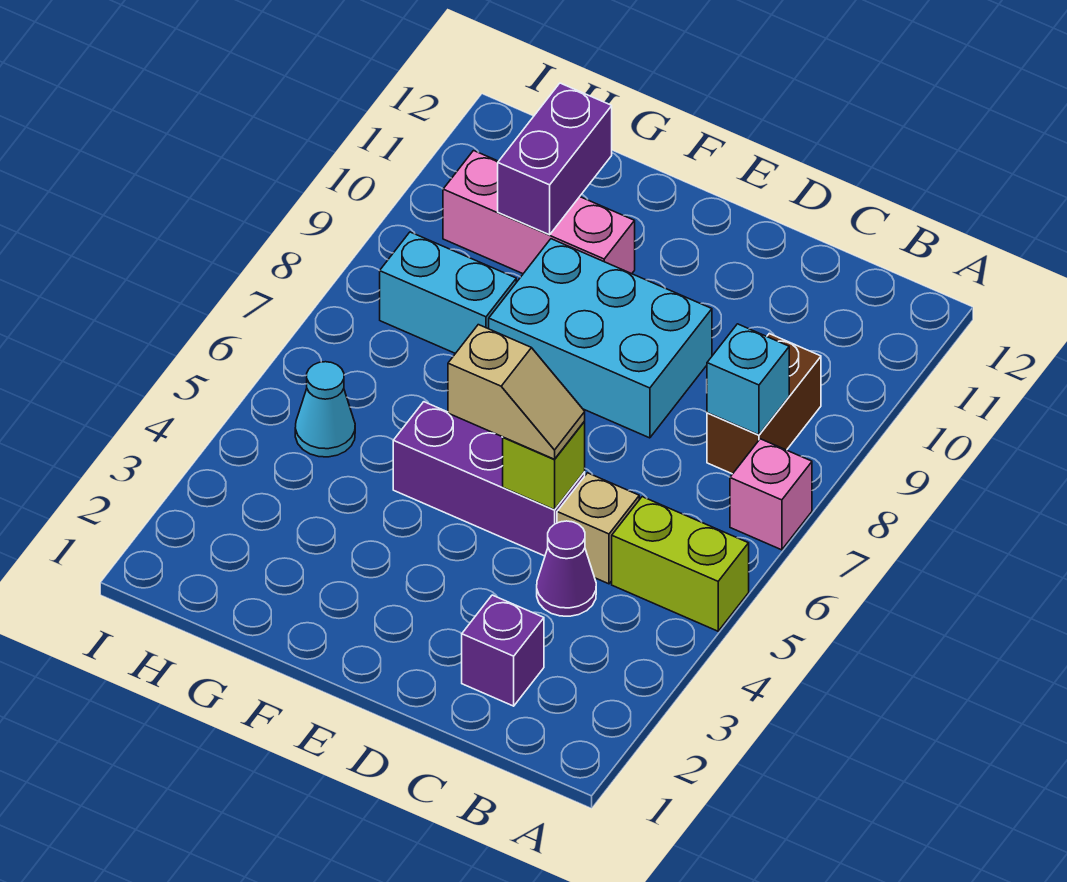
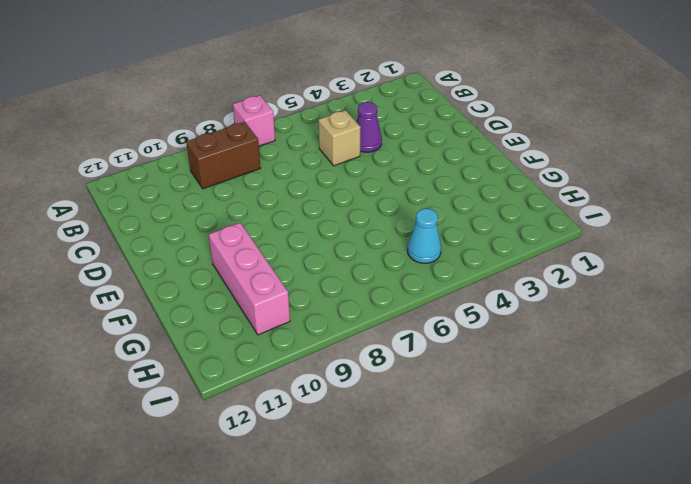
none -> lime brick A5:B5 level 1
none -> purple brick C2 level 1
none -> purple brick D5:F5 level 1

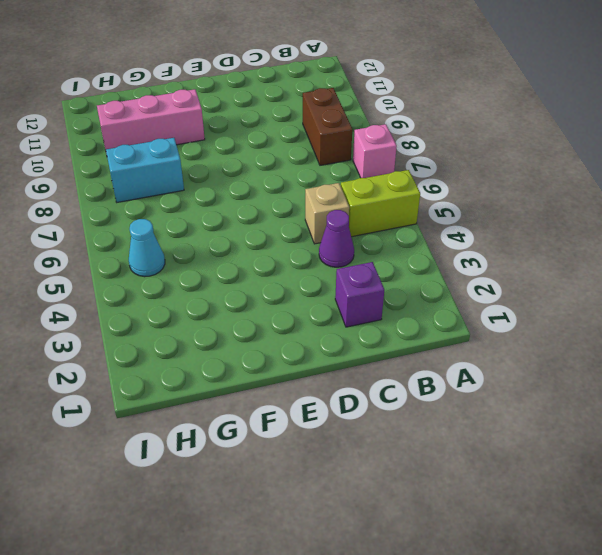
none -> purple brick D5:F5 level 1
none -> cyan brick D8:F9 level 1
none -> cyan brick B8 level 2

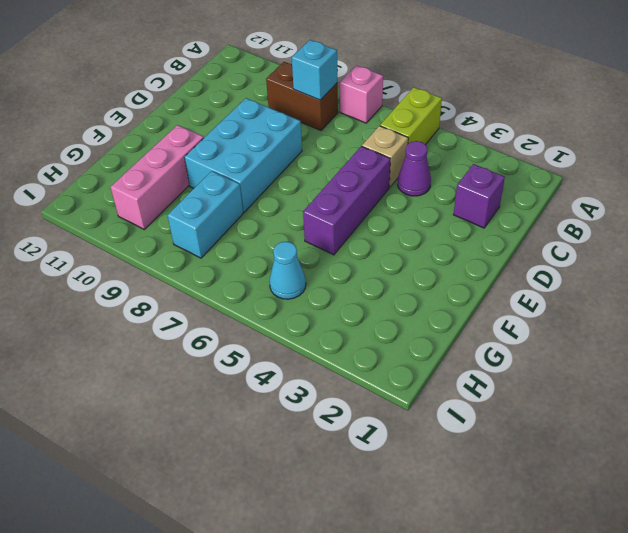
none -> lime brick D5 level 2
none -> purple brick G10:G11 level 2
none -> tan slope D5:E5 level 3 top E

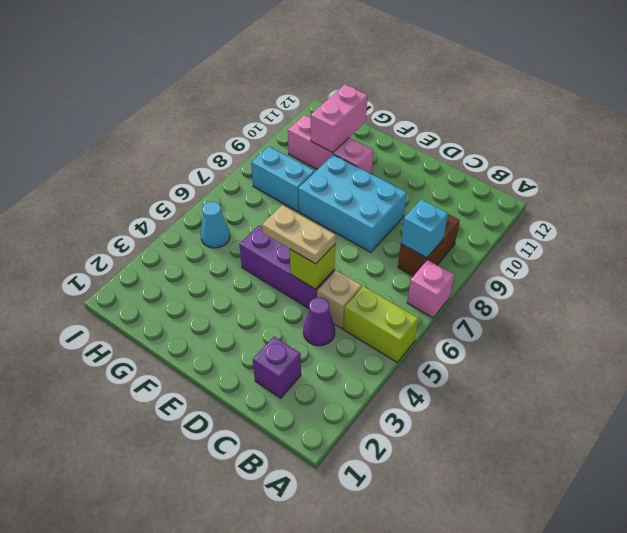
tan plate D5:E5 level 3 -> tan slope D5:E5 level 3 top E
pink brick G10:G11 level 2 -> purple brick G10:G11 level 2

